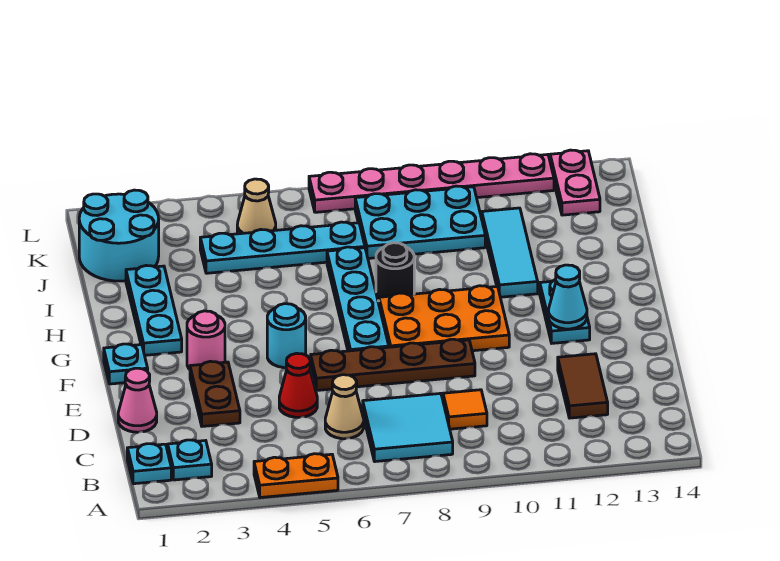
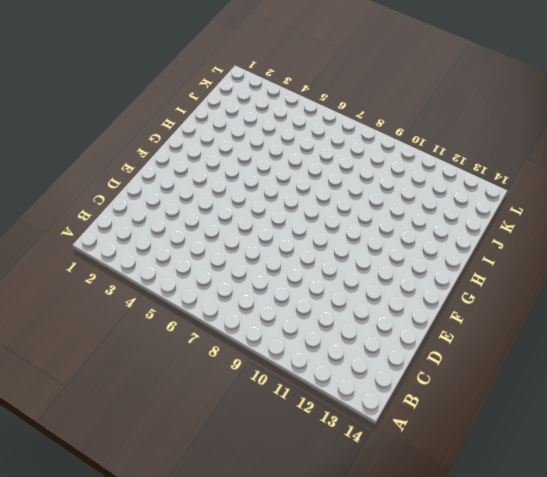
none -> orange plate A4:A5 level 1
none -> cyan plate B1 level 1
none -> cyan plate B2 level 1

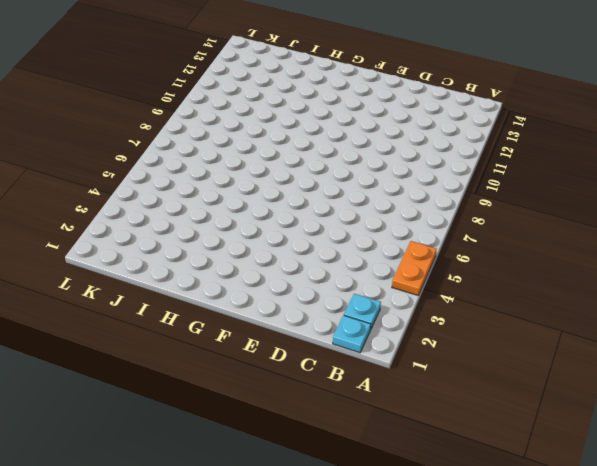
none -> cyan tile B7:C8 level 1
none -> tan cone C6 level 1
none -> orange tile C9 level 1

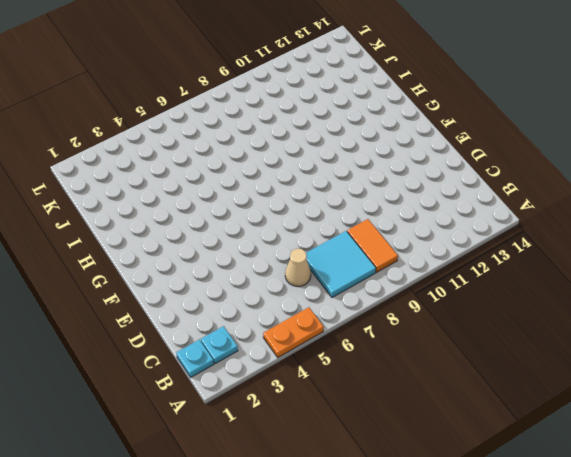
orange tile B9:C9 level 1 -> orange tile C9 level 1
none -> brown tile C12:D12 level 1
none -> pink cone D1 level 1
none -> brown plate D3:E3 level 1

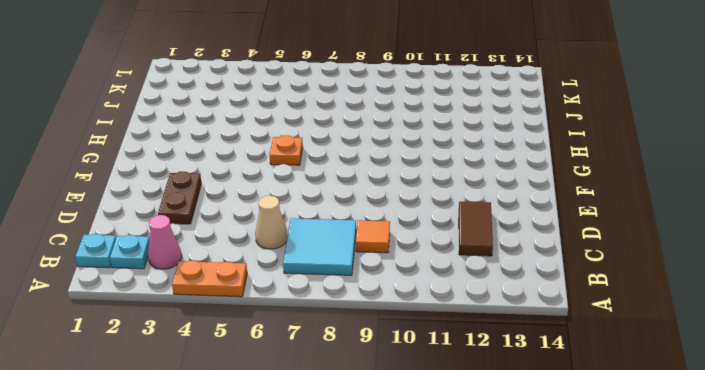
pink cone B3 level 1 -> pink cone D1 level 1
orange plate G6 level 1 -> none
none -> red cone D5 level 1
none -> brown plate E6:E9 level 1
none -> cyan plate F1 level 1

